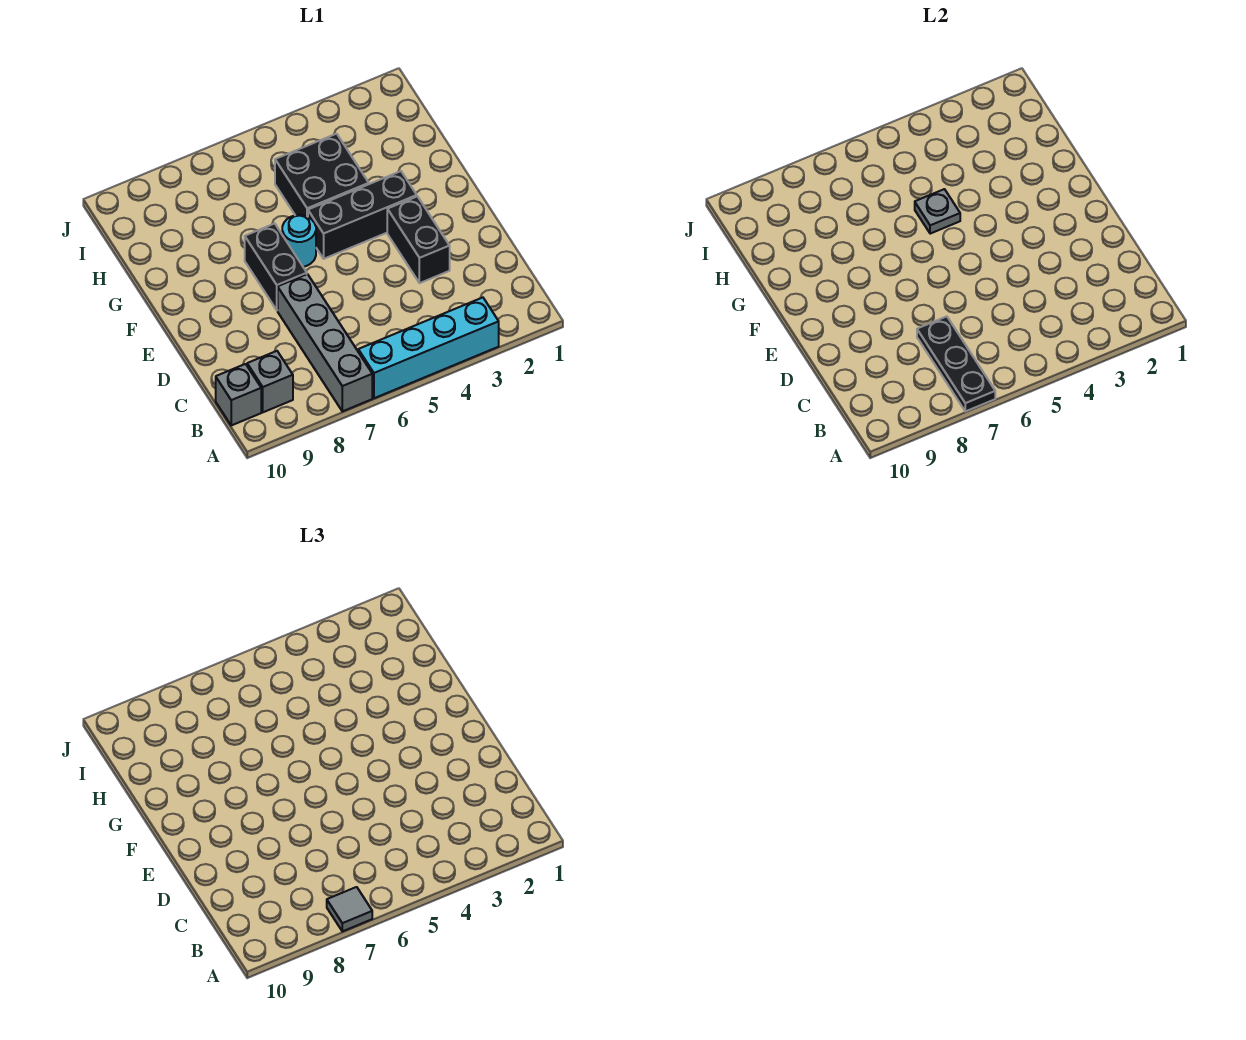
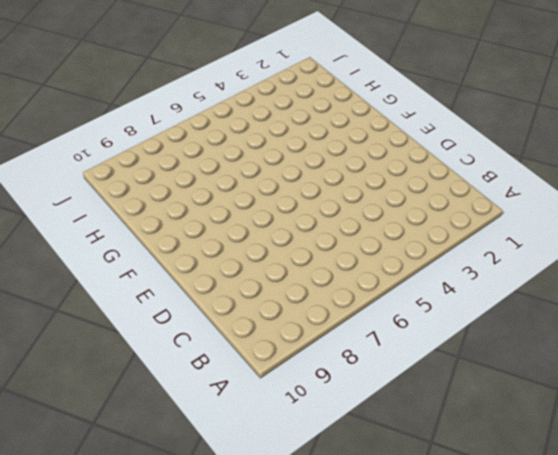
none -> cyan brick A3:A6 level 1
none -> grey brick A7:D7 level 1
none -> grey brick B9 level 1

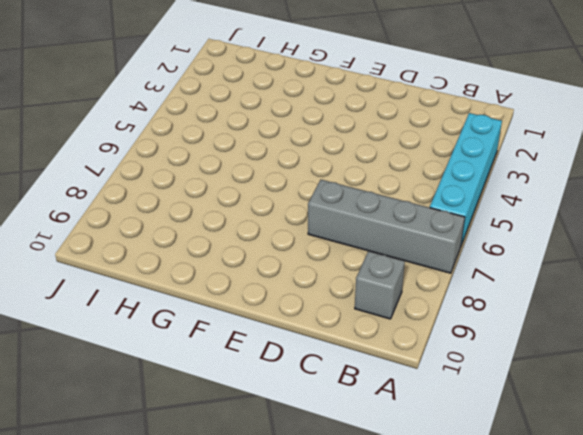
none -> grey brick B10 level 1
none -> black brick D3:E3 level 1
none -> black brick E7:F7 level 1

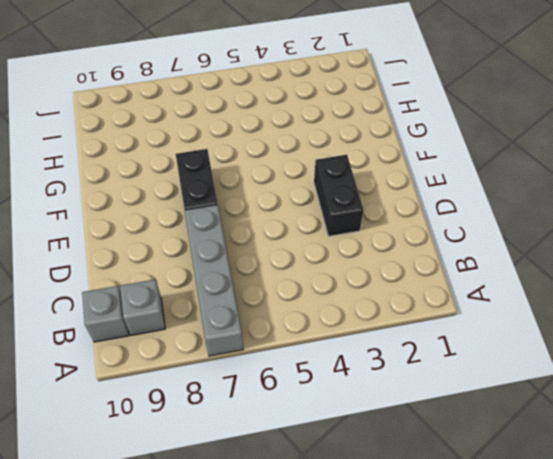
none -> cyan brick A3:A6 level 1
none -> black brick F3:F5 level 1
none -> cyan round brick F6 level 1

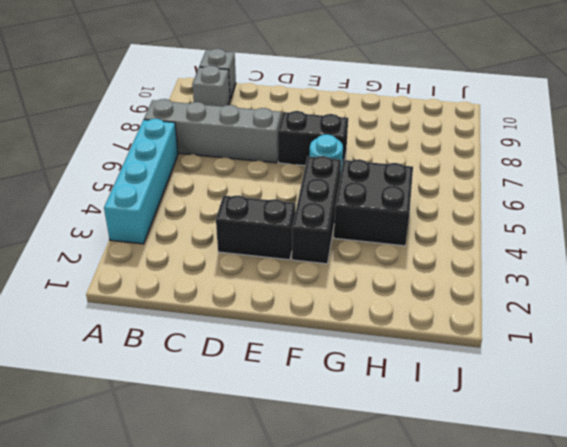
none -> black plate A7:C7 level 2
none -> grey plate G5 level 2
none -> grey tile A7 level 3

